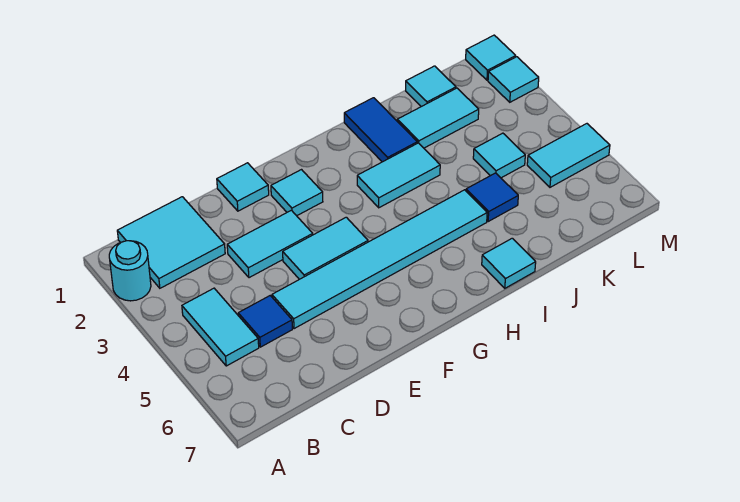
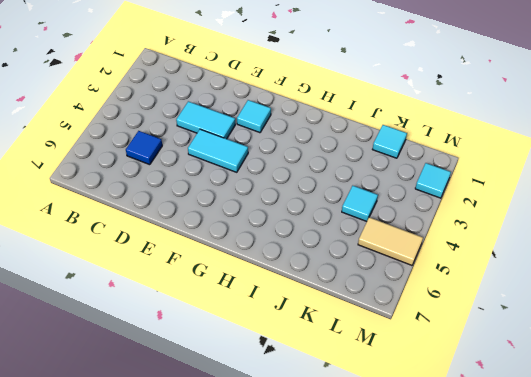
tan tile L5:M5 level 1 -> cyan tile L5:M5 level 1
none -> cyan round brick A2 level 1
none -> cyan tile B1:C2 level 1
none -> cyan tile B4:B5 level 1

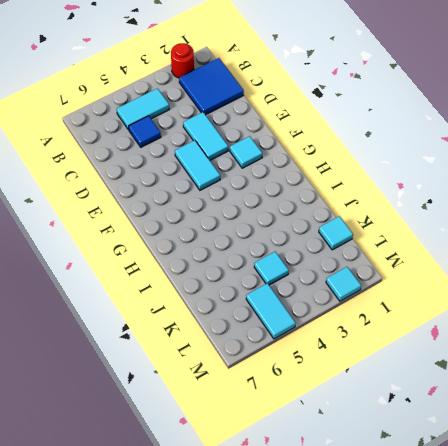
red round brick A2 level 1 -> cyan round brick A2 level 1
blue tile B1:C2 level 1 -> cyan tile B1:C2 level 1
none -> cyan tile D5:I5 level 1
none -> cyan tile E1 level 1
none -> cyan tile H3:I3 level 1

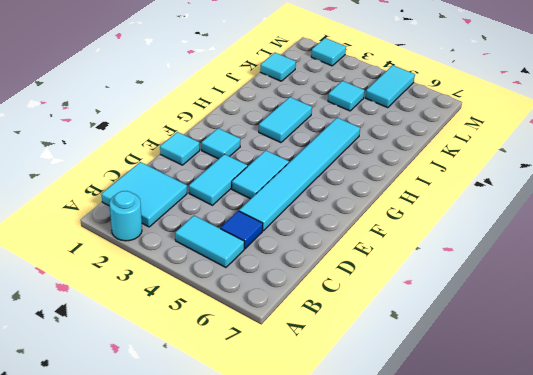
none -> blue tile I1:I2 level 1
none -> cyan tile I7 level 1
none -> cyan tile J2:K2 level 1

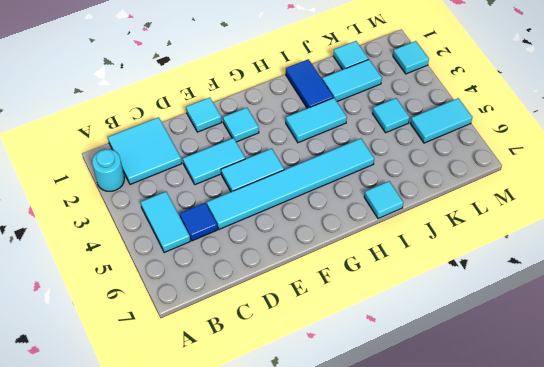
none -> blue tile J5 level 1
none -> cyan tile M1 level 1

